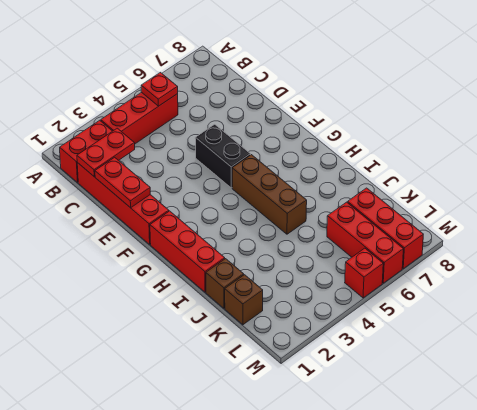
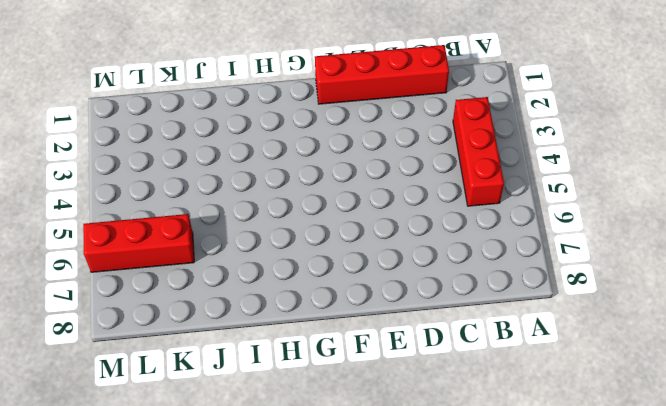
none -> red brick B1:B2 level 1
none -> black brick E5:F5 level 1
none -> red brick G1:I1 level 1

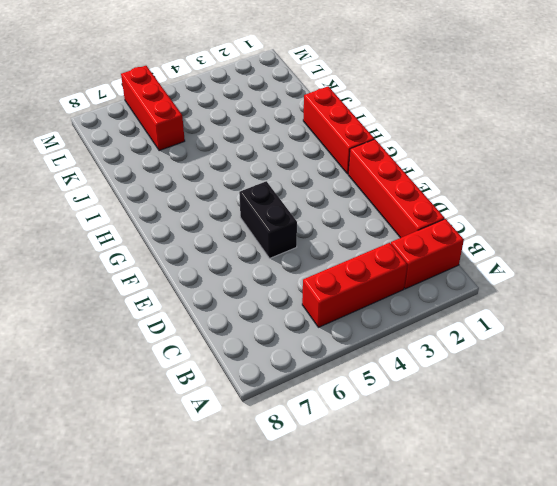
none -> brown brick G5:I5 level 1
none -> brown brick J1 level 1
none -> brown brick K1 level 1

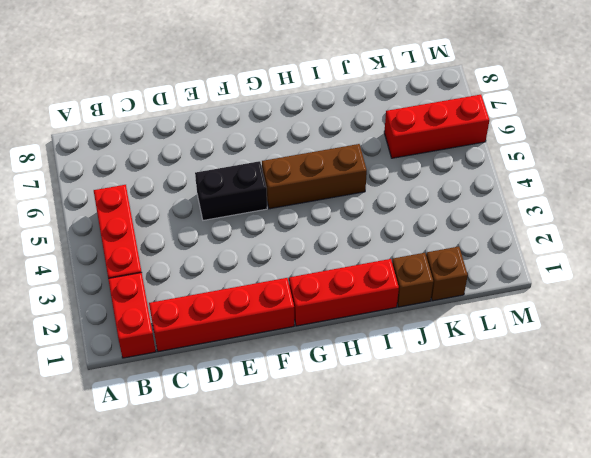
none -> red brick K7:M7 level 1
none -> red brick M5 level 1
none -> red plate B5 level 2

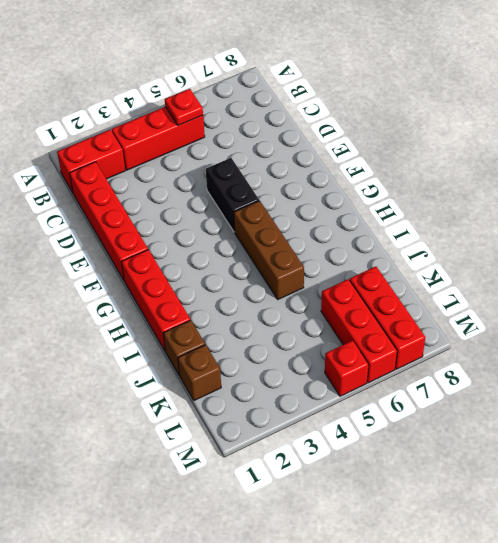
none -> red plate C1:C2 level 2
none -> red plate D1:E1 level 2

